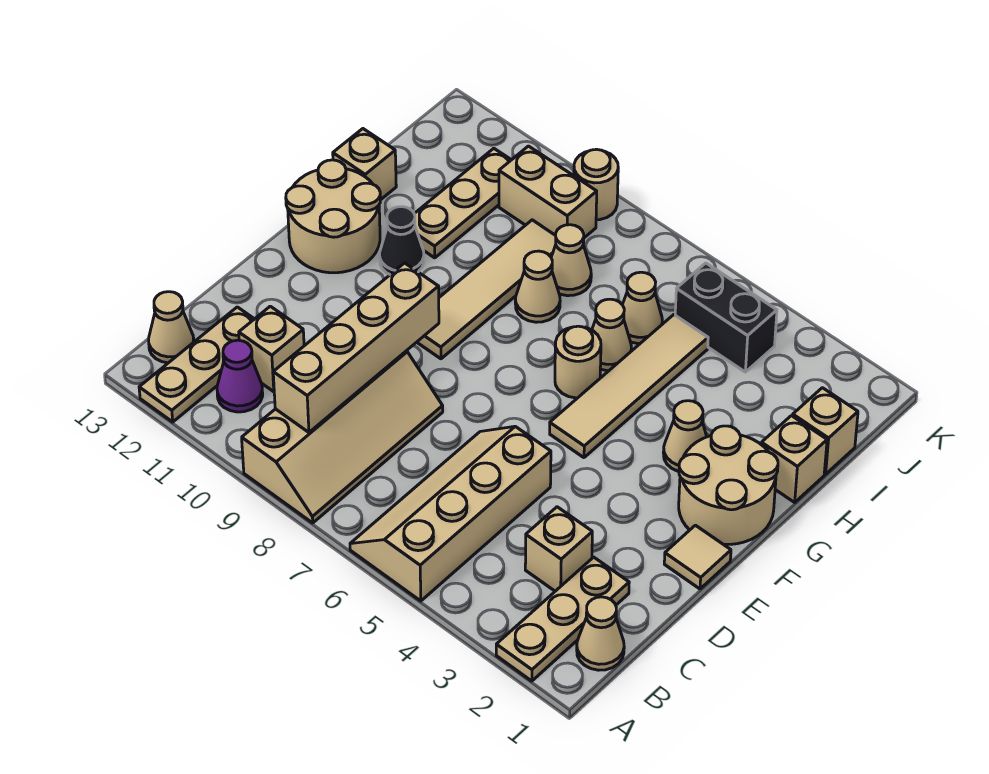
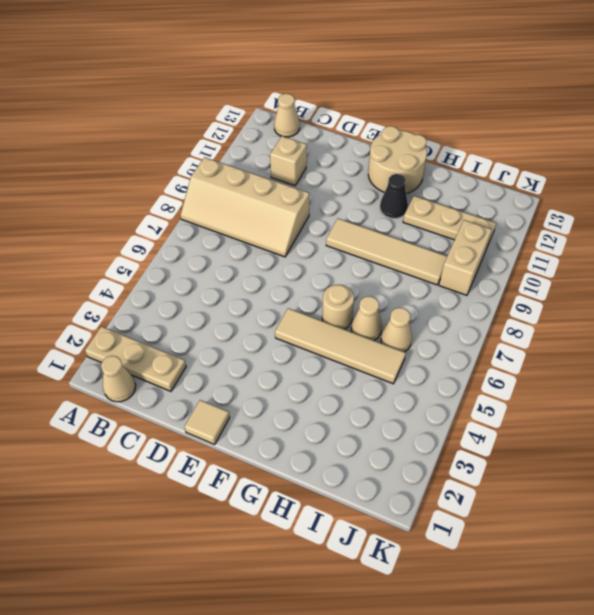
none -> tan slope A5:D6 level 1 top 5
none -> tan plate A12:C12 level 1
none -> purple cone B11 level 1

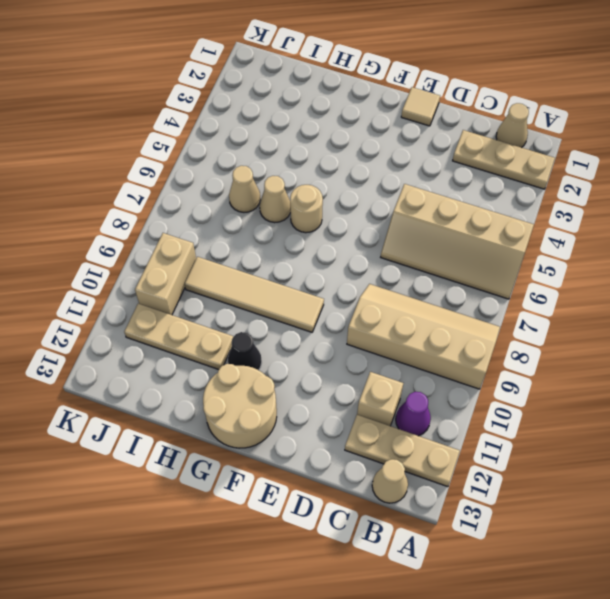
none -> tan brick C3 level 1
none -> tan round brick F1:G2 level 1
none -> tan tile F5:I5 level 1

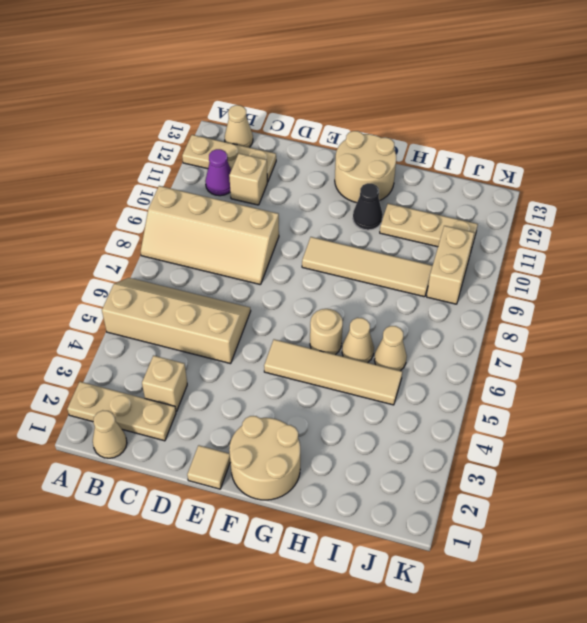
none -> tan cone G3 level 1
none -> tan brick H1 level 1
none -> tan cone H8 level 1

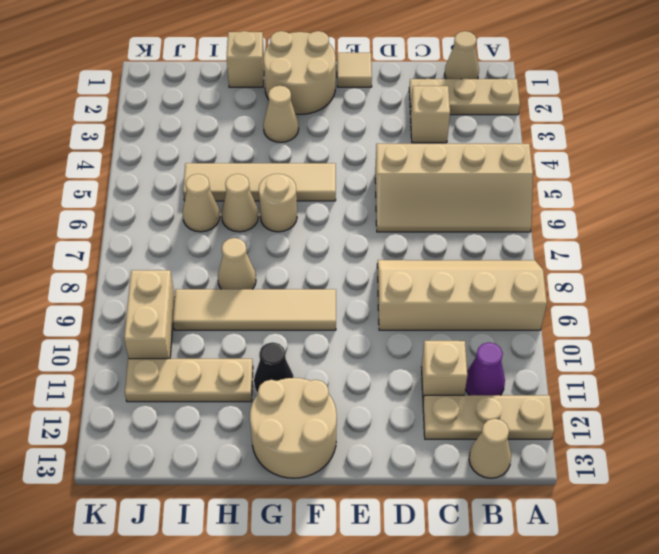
none -> tan brick H13 level 1
none -> tan brick I1 level 1
none -> tan cone I8 level 1

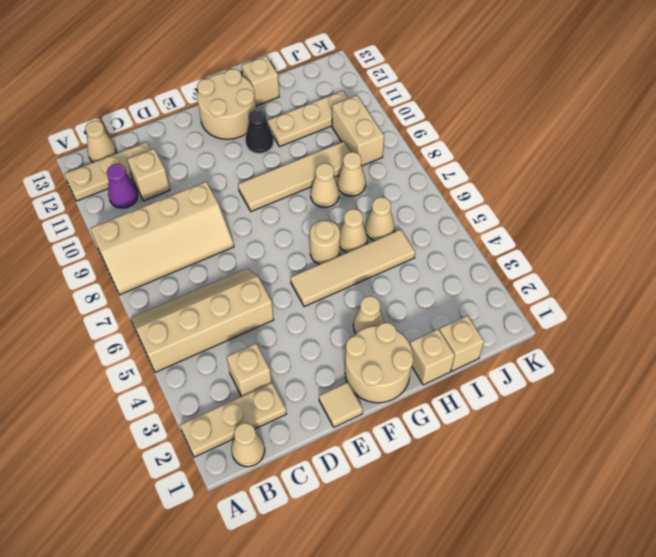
none -> black brick J4:J5 level 1
none -> tan round brick K9 level 1
none -> tan brick B9:E9 level 2

